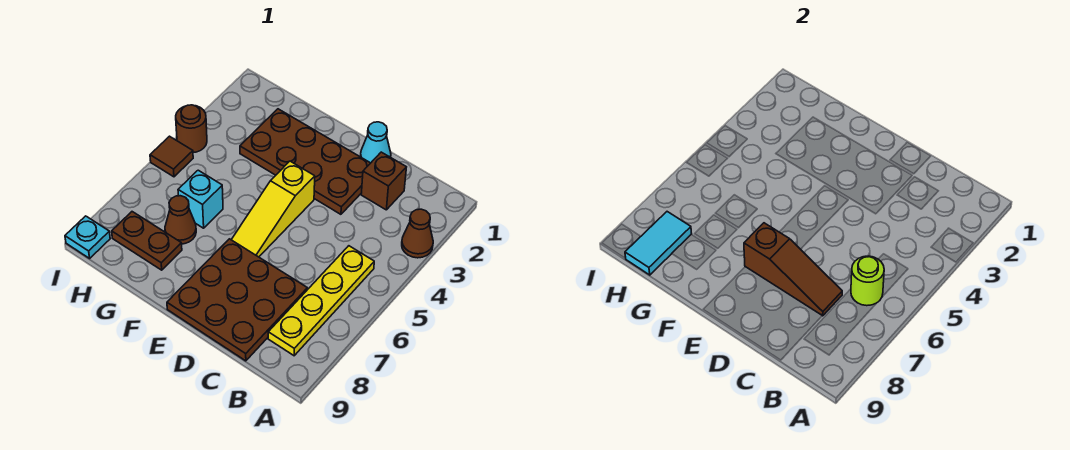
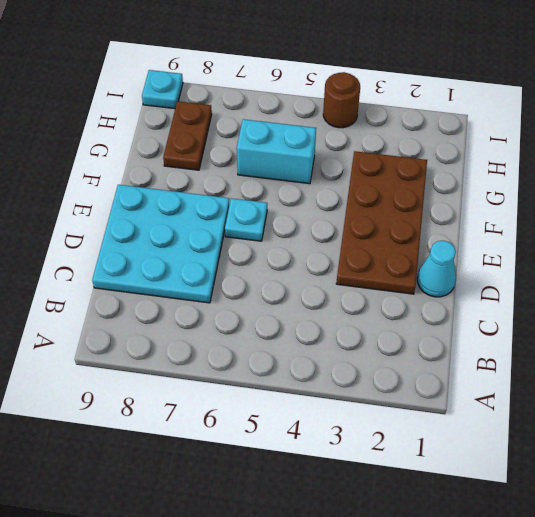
cyan plate C7:E9 level 1 -> brown plate C7:E9 level 1
cyan plate E6 level 1 -> yellow slope E4:E6 level 1 top 4
cyan brick G5:G6 level 1 -> cyan brick G6 level 1
none -> brown cone A3 level 1
none -> yellow plate B5:B8 level 1
none -> brown brick C2 level 1

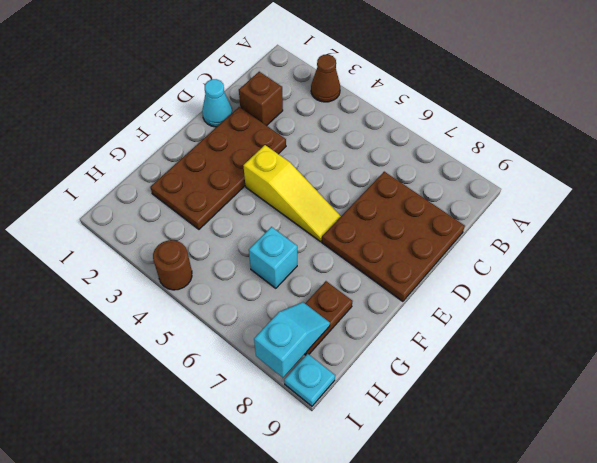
cyan slope H8:I8 level 2 top I -> cyan tile H8:H9 level 2
none -> yellow plate B5:B8 level 1
none -> brown cone G7 level 1
none -> brown tile I5 level 1

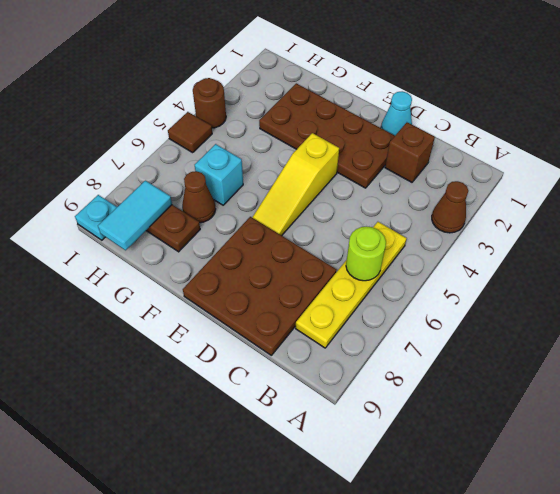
none -> brown slope C7:E7 level 2 top E

